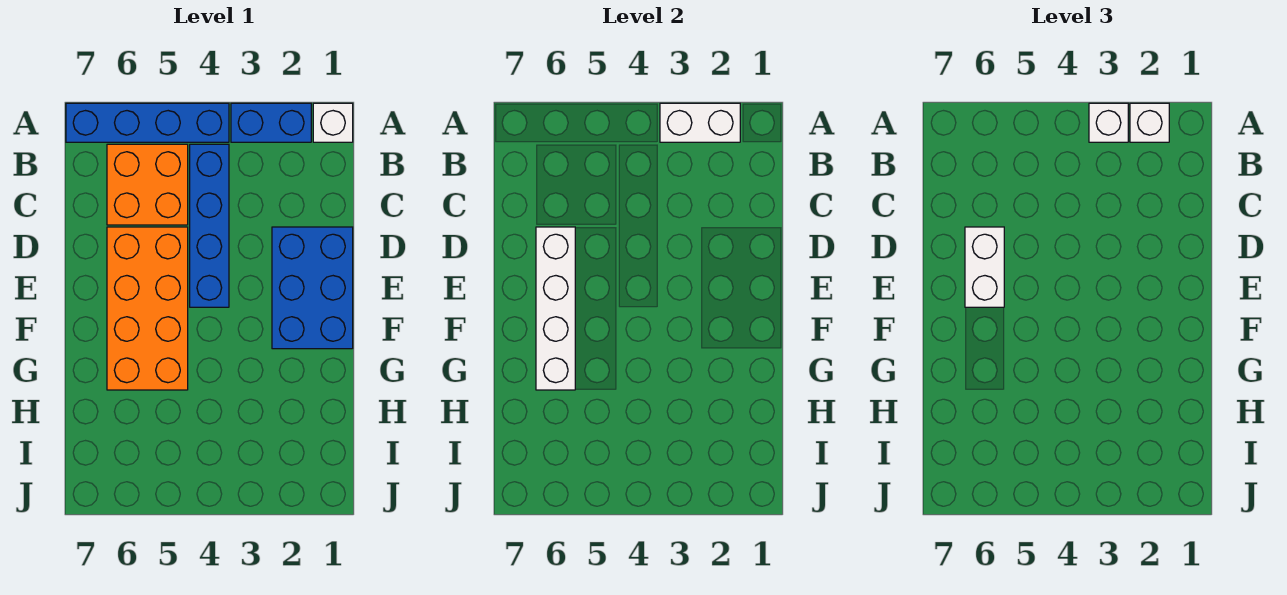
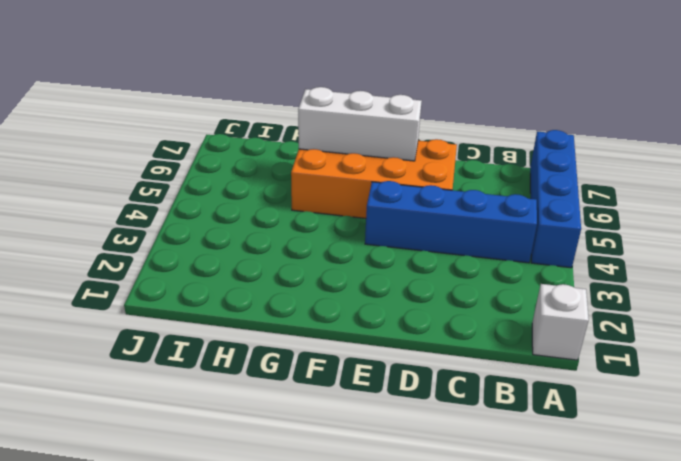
white brick E6:G6 level 2 -> white brick D6:G6 level 2
none -> blue brick A2:A3 level 1
none -> orange brick B5:C6 level 1
none -> blue brick D1:F2 level 1

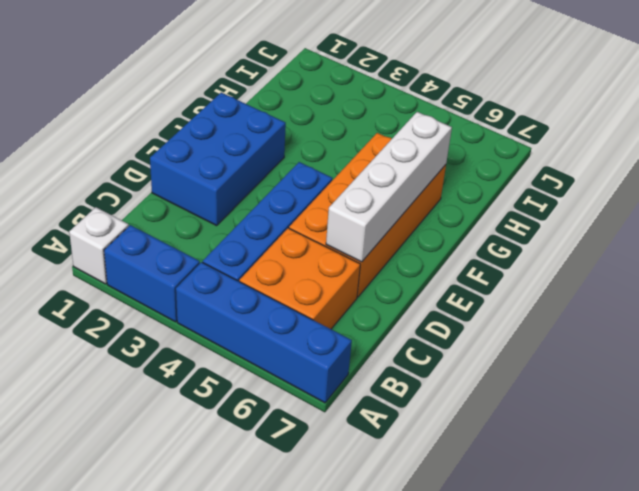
none -> white brick A2:A3 level 2
none -> white brick A2 level 3
none -> white brick A3 level 3

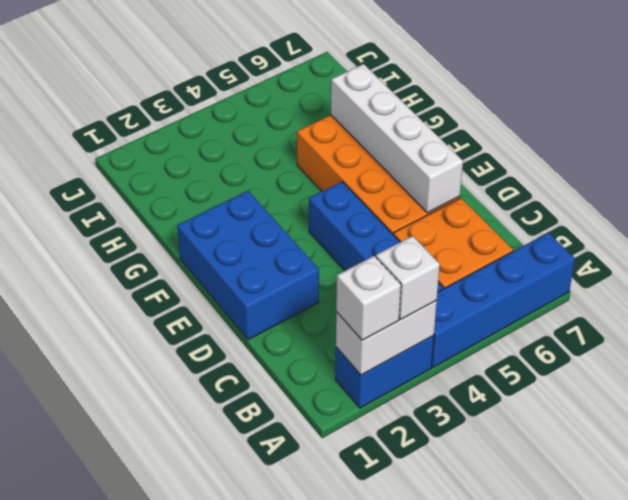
none -> white brick A1 level 1
none -> white brick D6:E6 level 3

